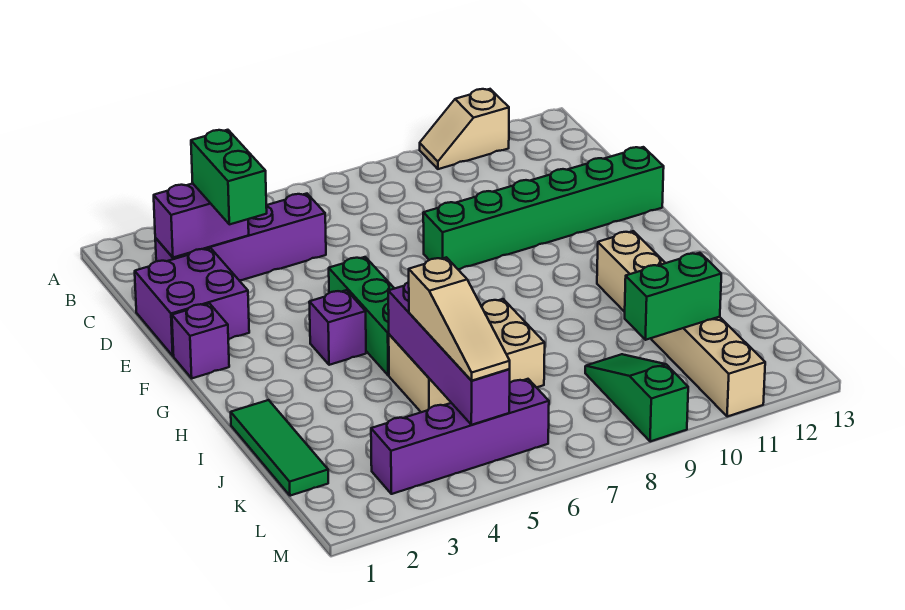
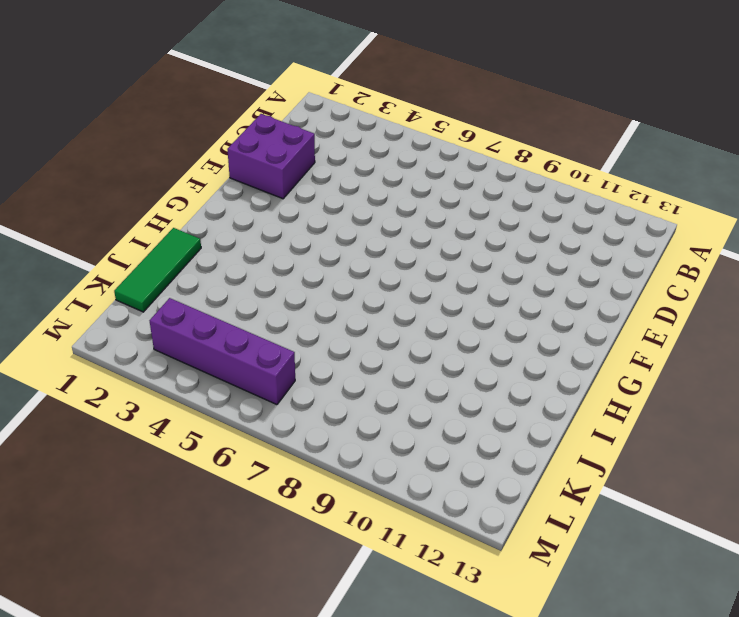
none -> tan slope A10:A11 level 1 top 11
none -> purple brick C2:C5 level 1
none -> green brick E8:E13 level 1

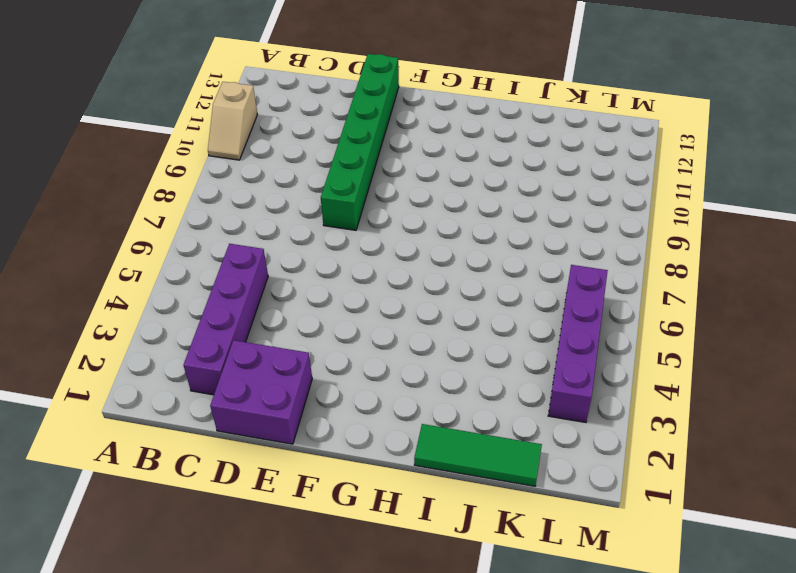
none -> purple brick F1 level 1
none -> green brick F5:H5 level 1
none -> purple brick G4 level 1

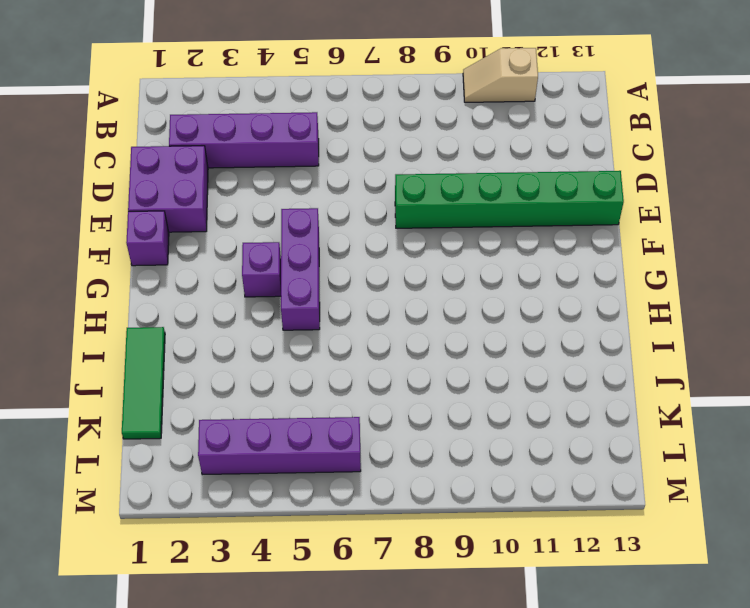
purple brick F5:H5 level 1 -> green brick F5:H5 level 1
none -> tan brick H11:M11 level 1
none -> tan brick I5:J7 level 1
none -> green slope K9:M9 level 1 top M

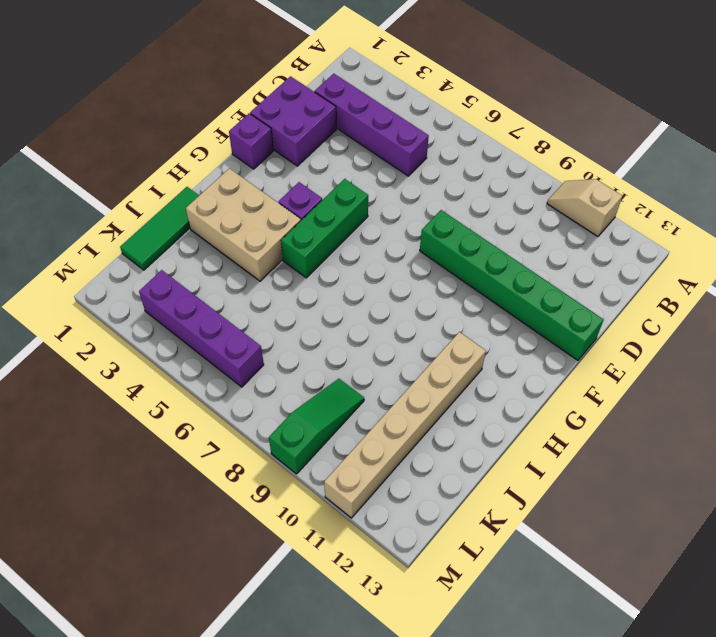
tan brick H2:I4 level 1 -> tan brick I5:J7 level 1
none -> purple brick C2:C3 level 2
none -> purple brick I5:L5 level 2
none -> green brick K10:K11 level 2

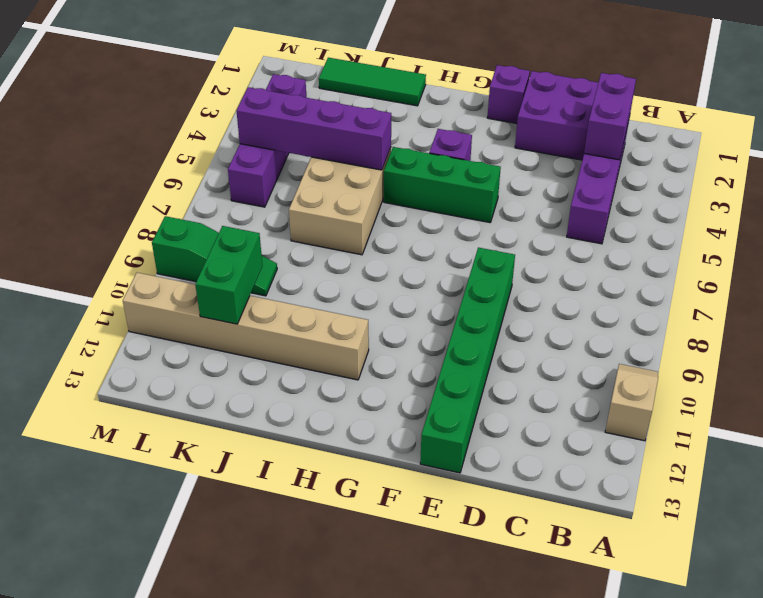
none -> green brick C3:D3 level 3
none -> tan slope J5:L5 level 3 top J

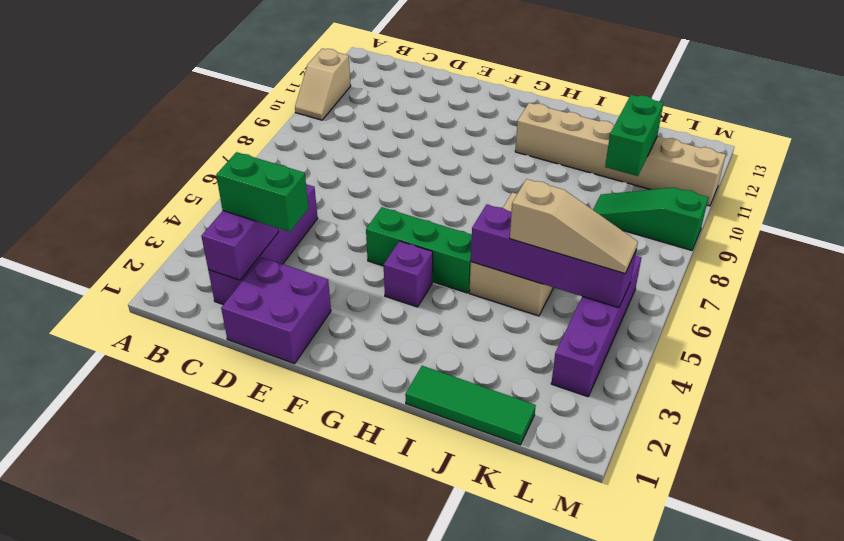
none -> green brick E8:E13 level 1
none -> purple brick F1 level 1

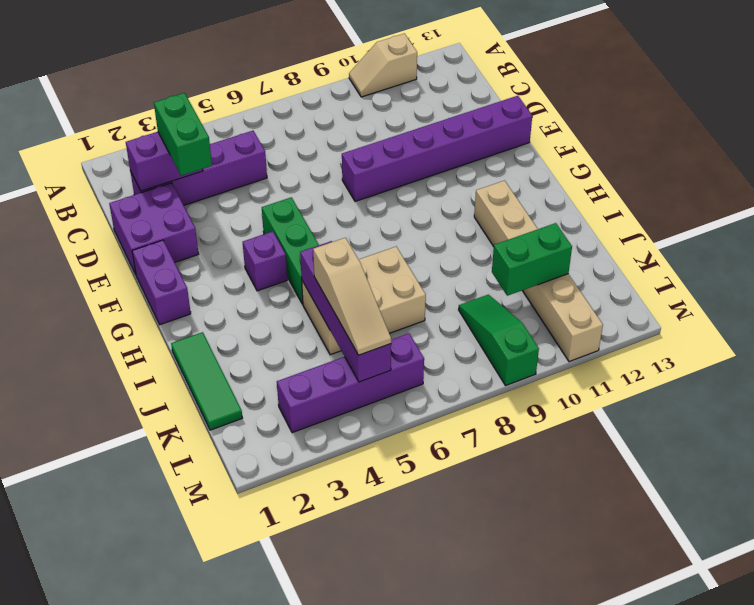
purple brick E8:E13 level 1 -> green brick E8:E13 level 1
purple brick F1:G1 level 1 -> purple brick F1 level 1

